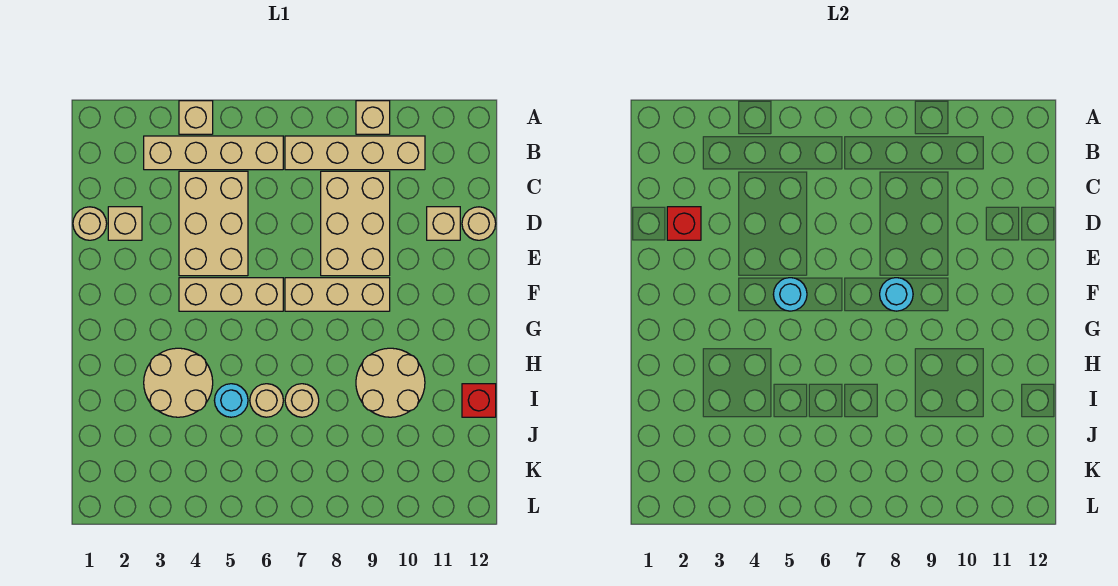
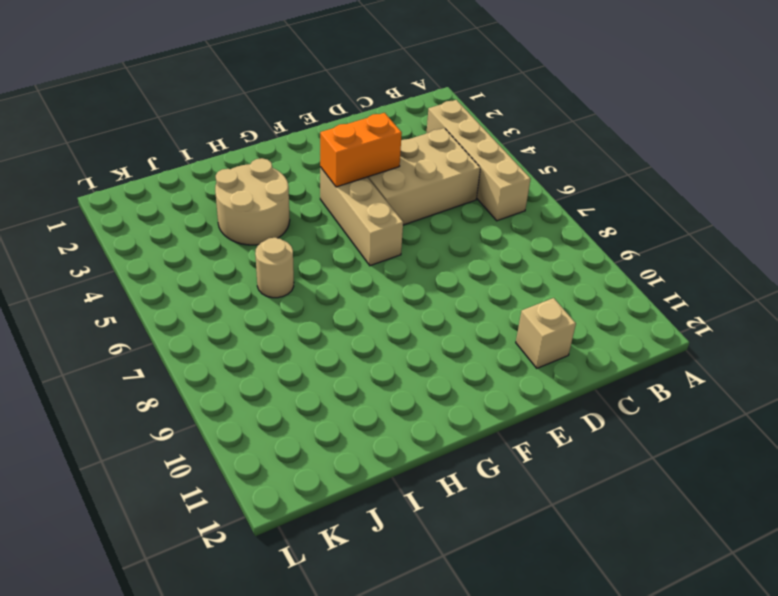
orange brick E4:F4 level 2 -> none
none -> tan brick A4 level 1
none -> tan brick A9 level 1
none -> tan brick B7:B10 level 1

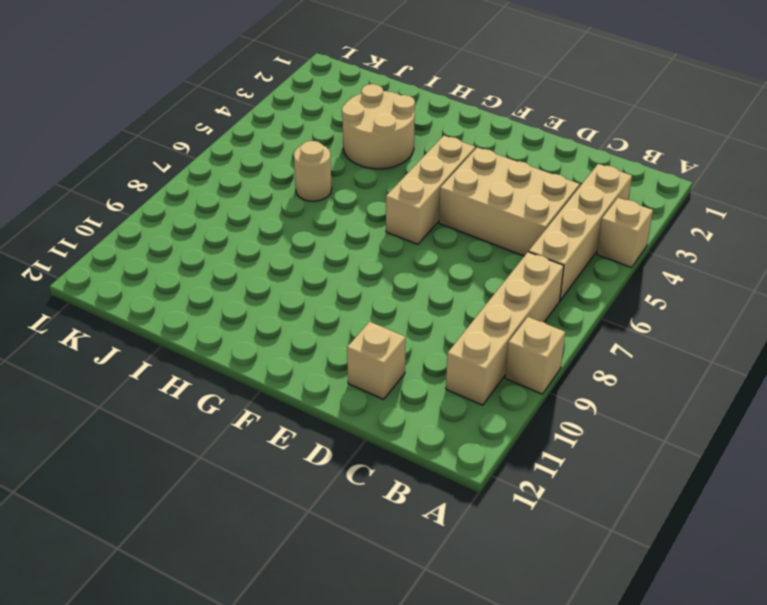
none -> tan brick C8:E9 level 1
none -> tan round brick D1 level 1
none -> tan brick D2 level 1

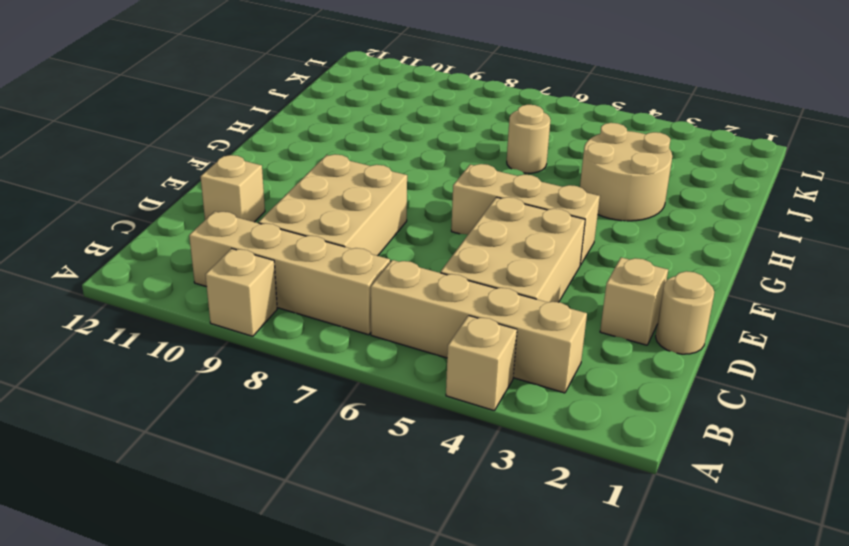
none -> tan round brick D12 level 1
none -> tan brick F7:F9 level 1
none -> tan round brick H9:I10 level 1

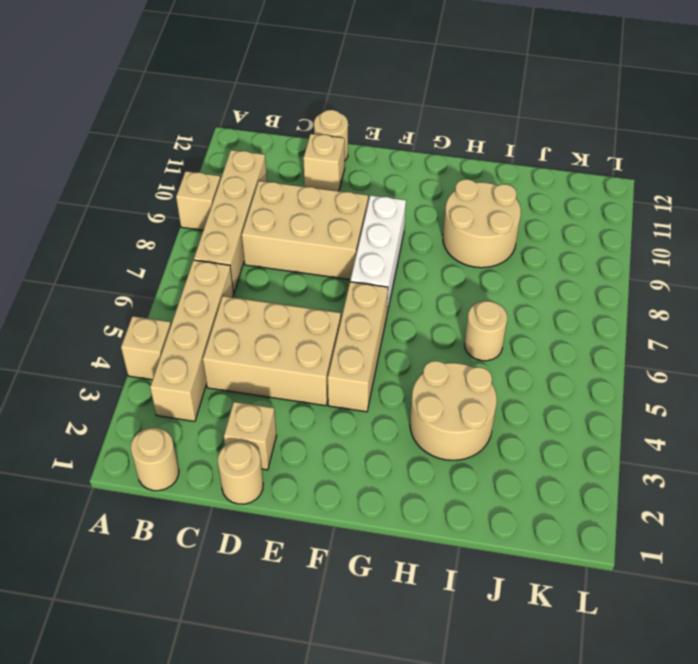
tan round brick B1 level 1 -> tan round brick I7 level 1
white brick F7:F9 level 1 -> tan brick F7:F9 level 1
none -> cyan round brick I5 level 1
none -> red brick I12 level 1
none -> red brick D2 level 2

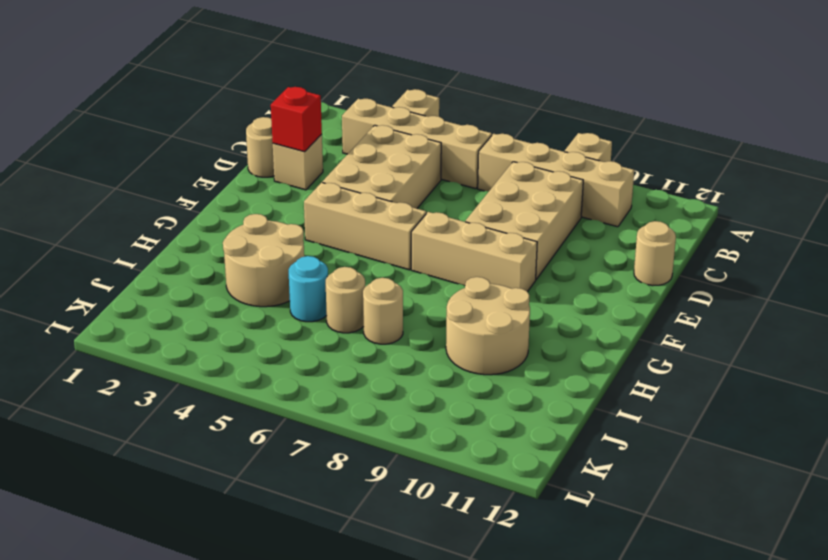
none -> tan brick D11 level 1
none -> red brick I12 level 1
none -> cyan round brick F5 level 2

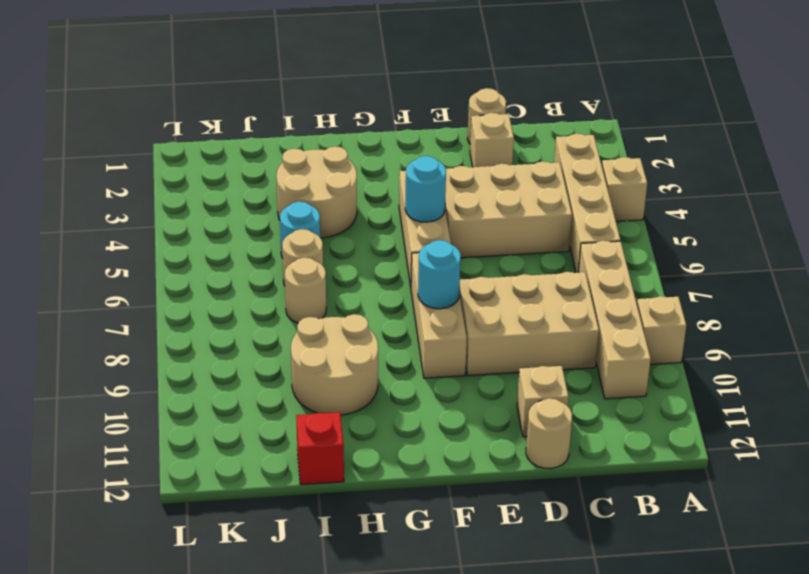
none -> red brick D2 level 2

